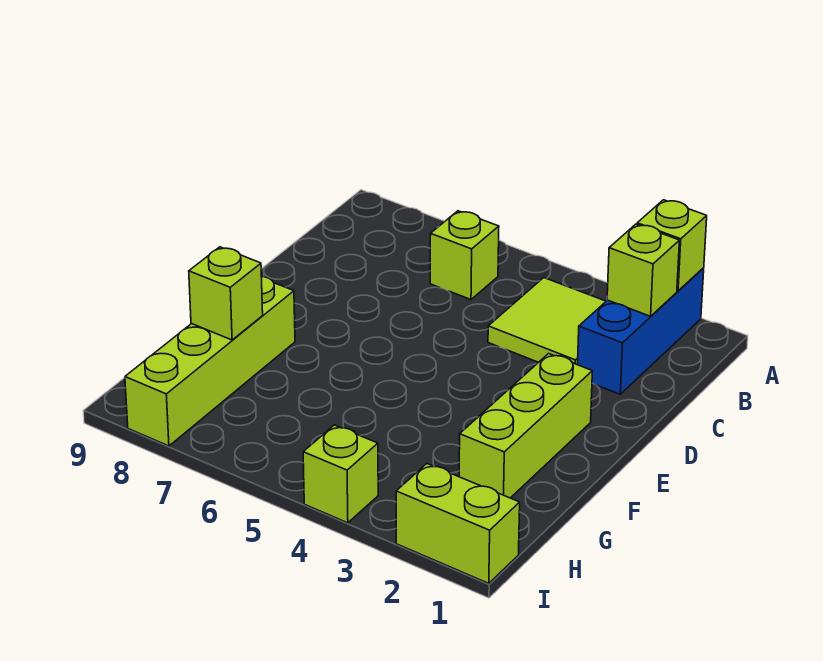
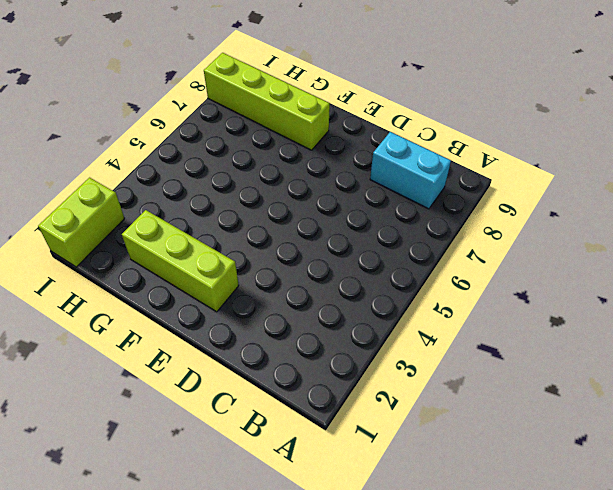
cyan brick B8:C8 level 1 -> none
none -> blue brick A2:C2 level 1
none -> lime tile B3:C4 level 1

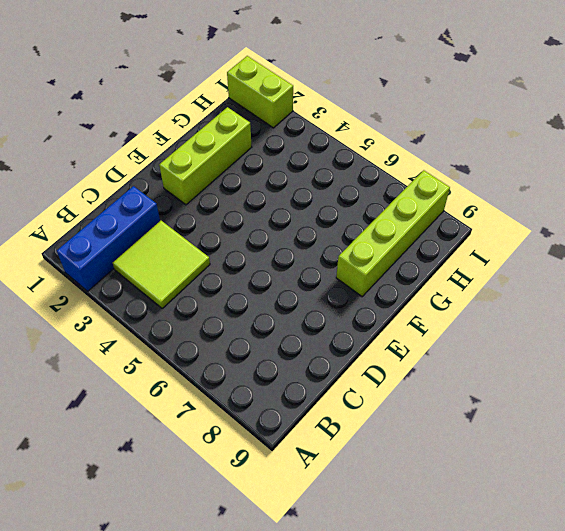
none -> lime brick B6 level 1
none -> lime brick I4 level 1

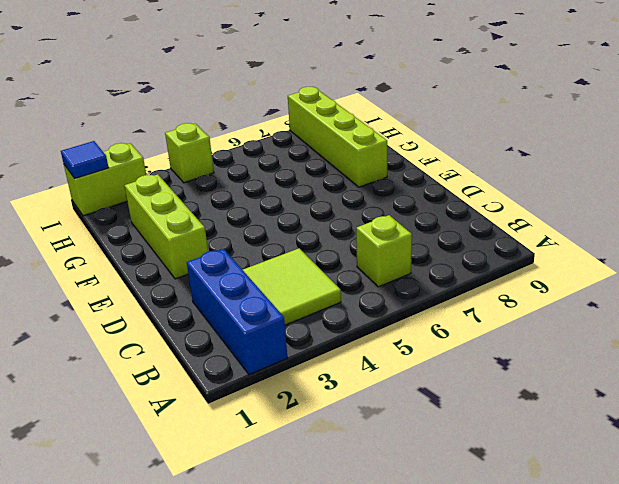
blue tile I1 level 2 -> none
none -> lime brick A2 level 2
none -> lime brick B2 level 2

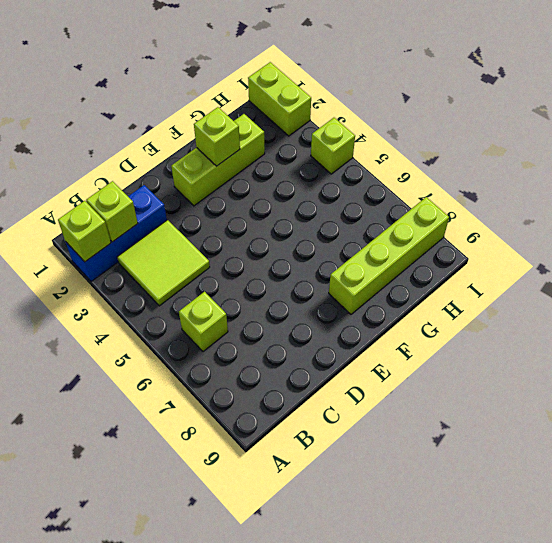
lime brick F2 level 2 -> lime brick G8 level 2

